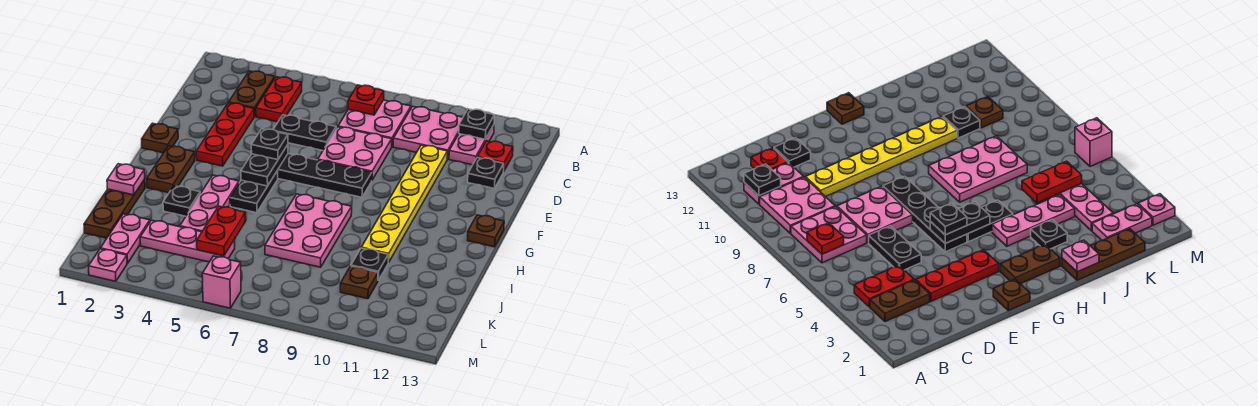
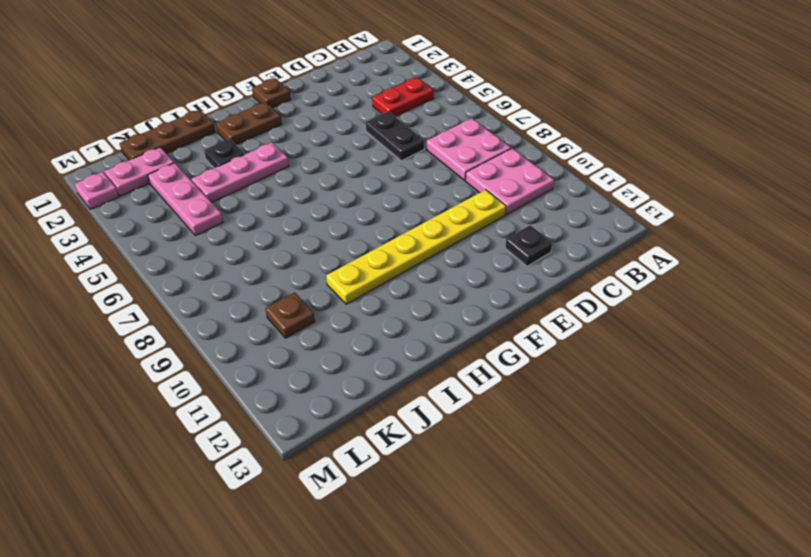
none -> brown plate B3:C3 level 1
none -> pink plate B11:C11 level 1
none -> red plate C12 level 1
none -> red plate D3:F3 level 1

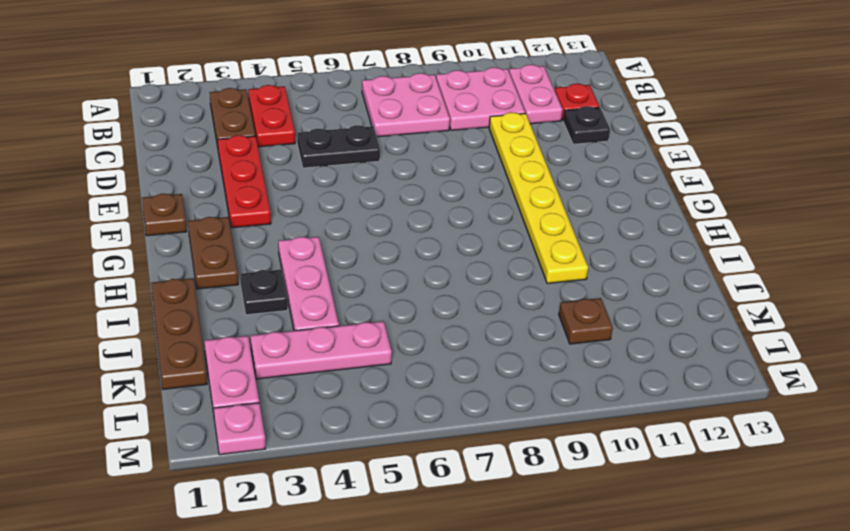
none -> pink plate D7:E8 level 1
none -> black plate F5:F8 level 1
none -> black plate G5:H5 level 1
none -> brown plate G13 level 1

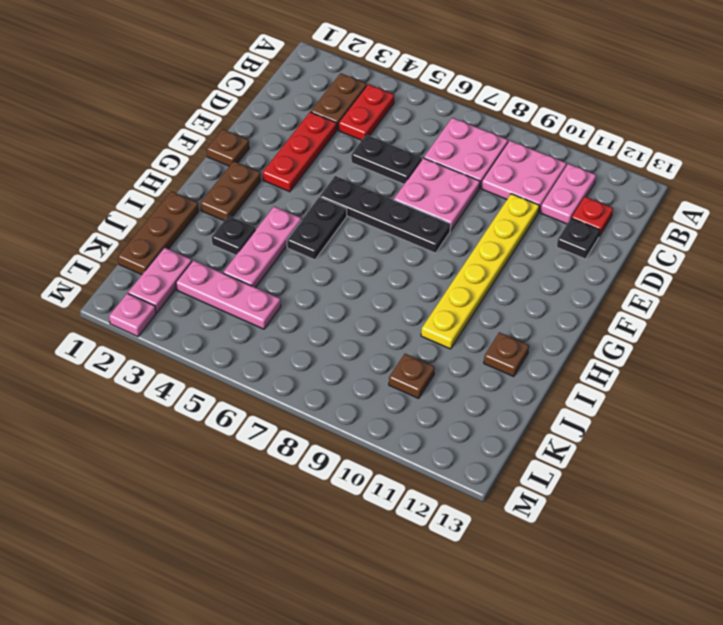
brown plate I12 level 1 -> brown plate G13 level 1
none -> pink plate H7:J8 level 1
none -> black plate J10 level 1
none -> pink brick M6 level 1
none -> red plate B7 level 2

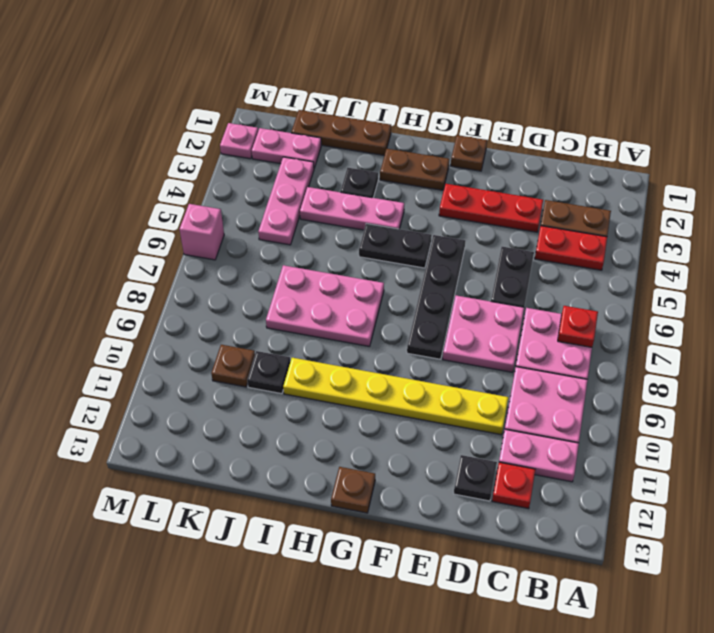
none -> black plate B11 level 2
none -> black plate F5:G5 level 2
none -> pink plate I1 level 2
none -> red plate J5:K5 level 2

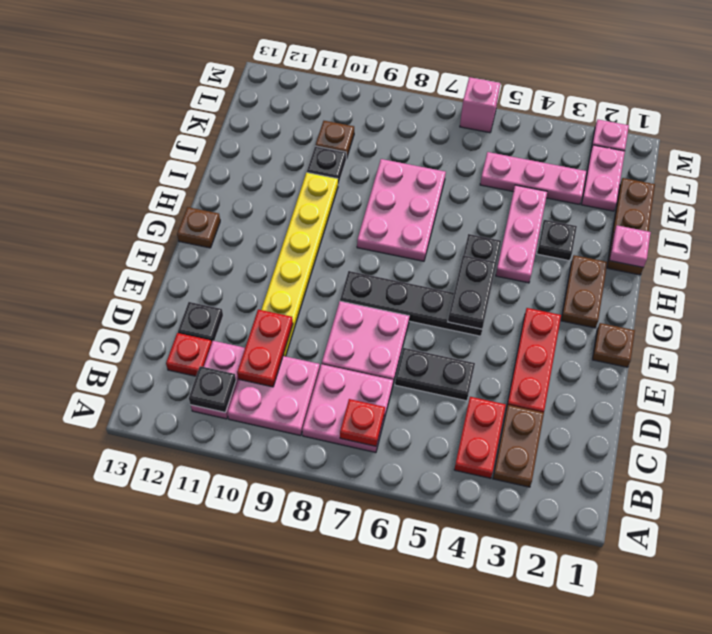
red plate C10:D10 level 2 -> red plate J5:K5 level 2
none -> black plate F5 level 3

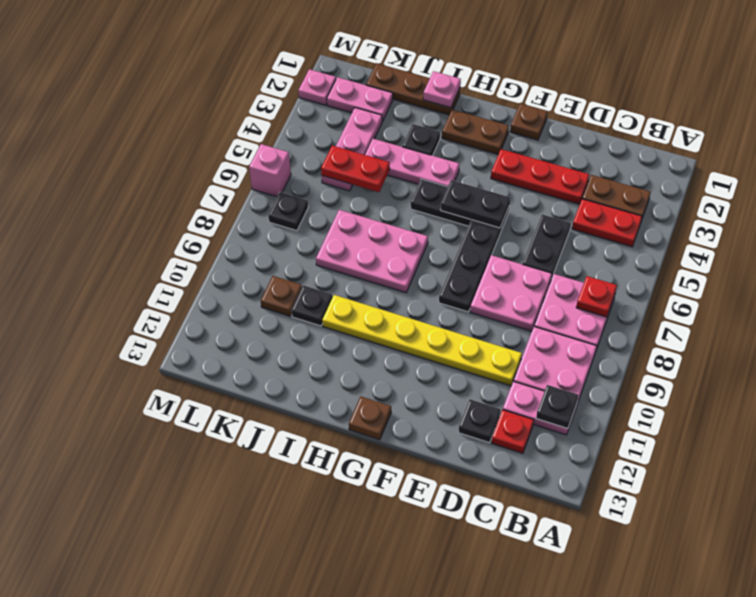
black plate L7 level 1 -> black plate F5 level 3

